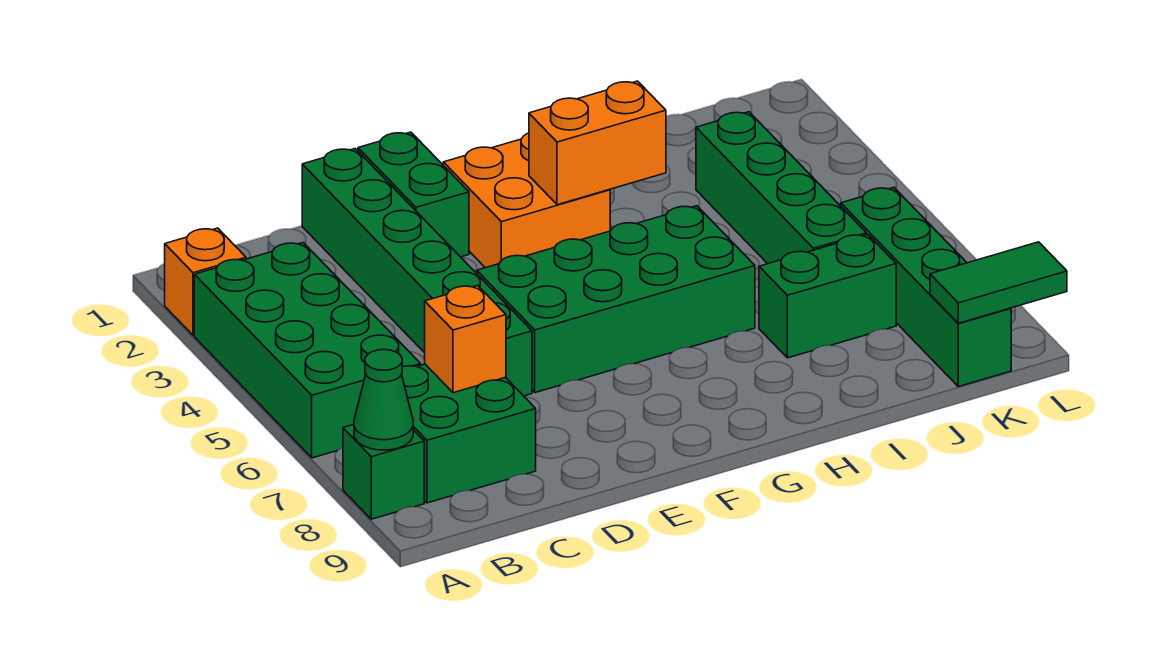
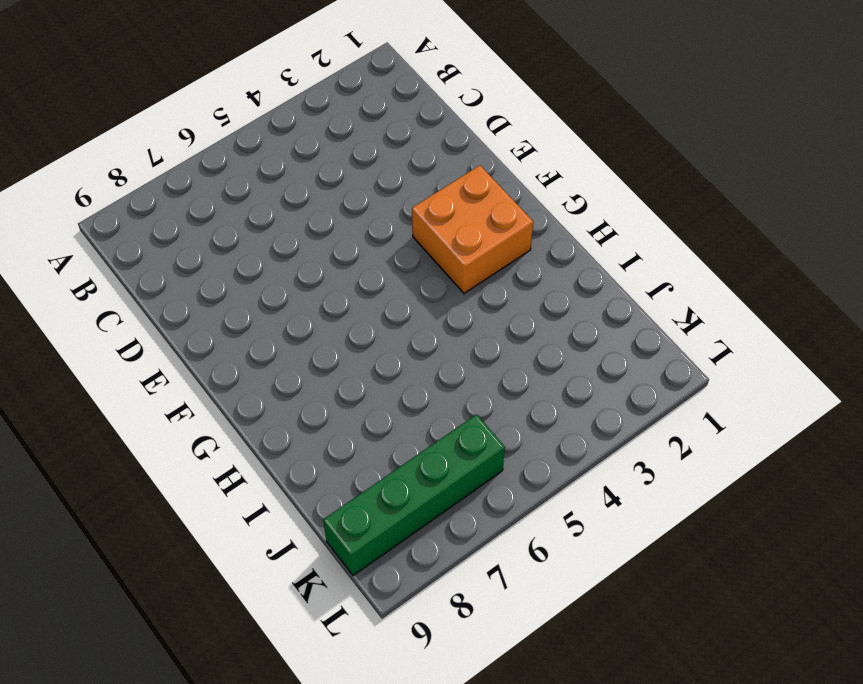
none -> orange brick A2 level 1
none -> green brick A3:B6 level 1
none -> green brick A8 level 1

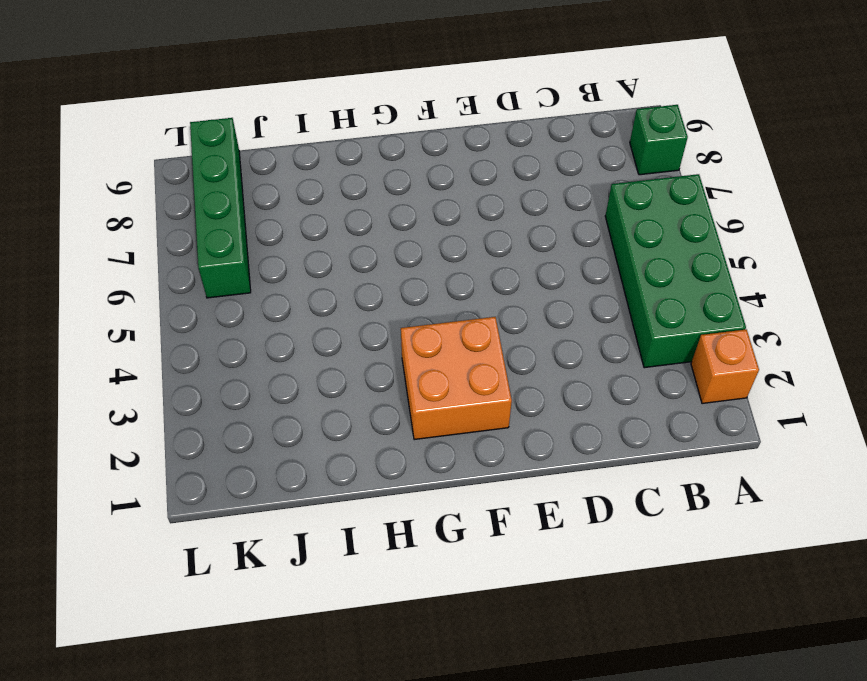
none -> green brick B7:C8 level 1
none -> green brick D1:D6 level 1
none -> green brick E1:E2 level 1

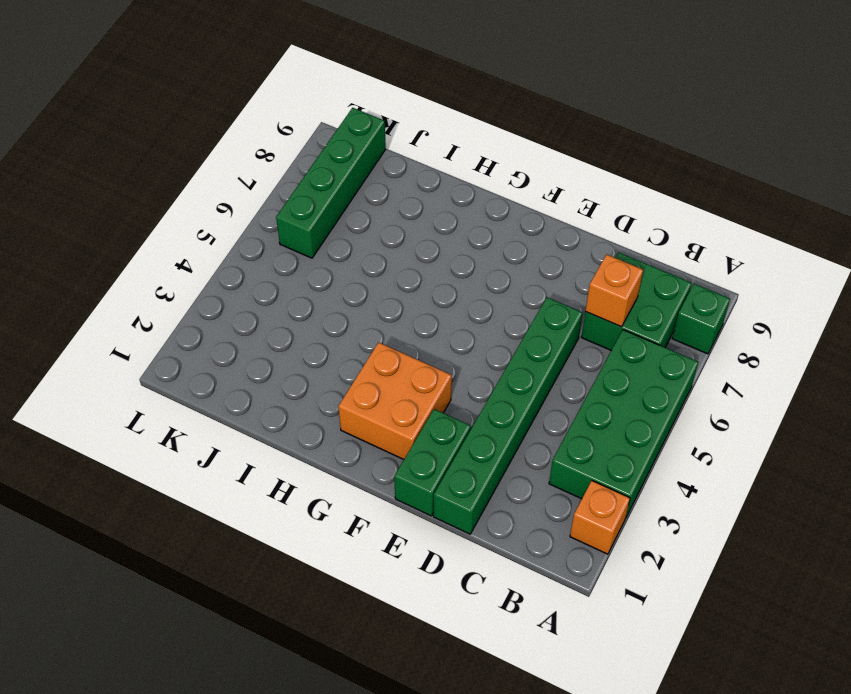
none -> green brick E5:H6 level 1
none -> green brick I7:J7 level 1
none -> green brick J3:J6 level 1

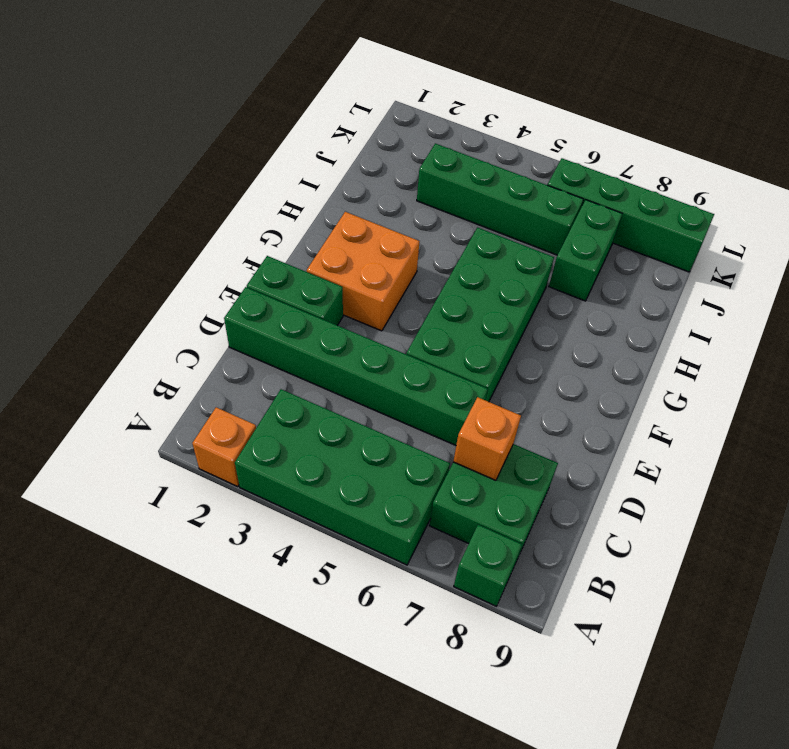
none -> green cone A8 level 2
none -> orange brick G3:H3 level 2
none -> green tile K9:L9 level 2

